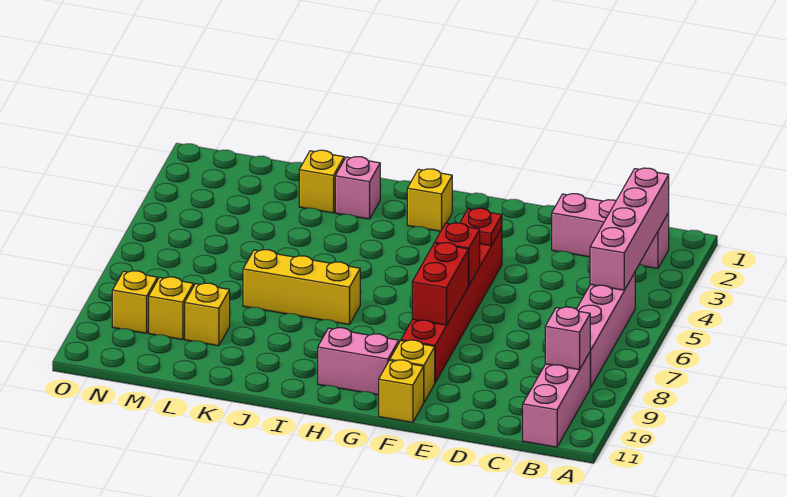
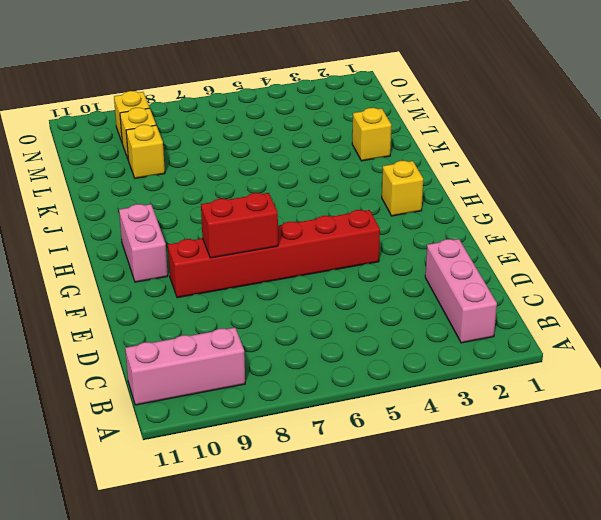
none -> pink brick B5:B8 level 1
none -> yellow brick F10 level 1
none -> yellow brick F11 level 1

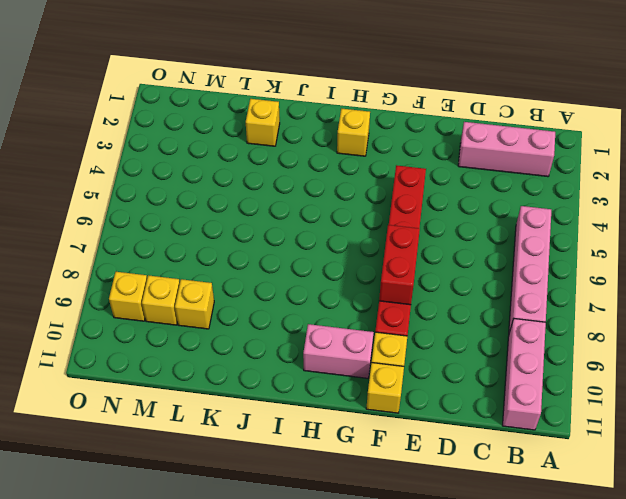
none -> yellow brick I7:K7 level 1
none -> pink brick J2 level 1
none -> pink brick B2:B5 level 2

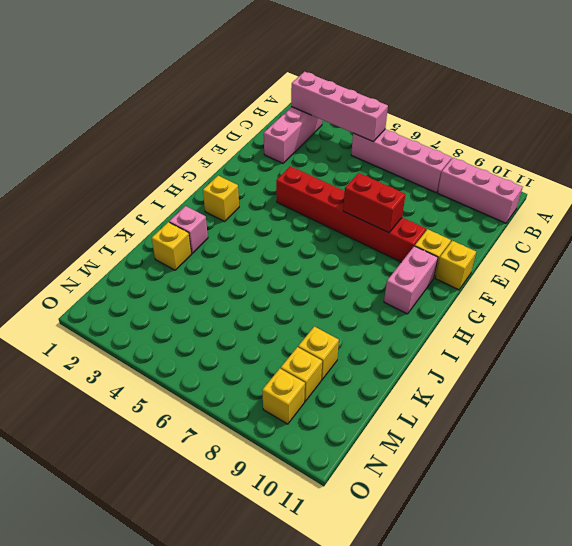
none -> yellow brick I7:K7 level 1
none -> pink brick B9 level 2
none -> red plate F4 level 2

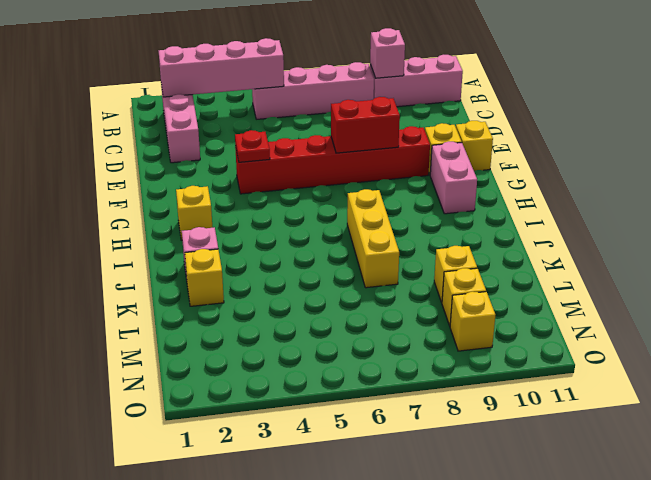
none -> red brick F6 level 2

